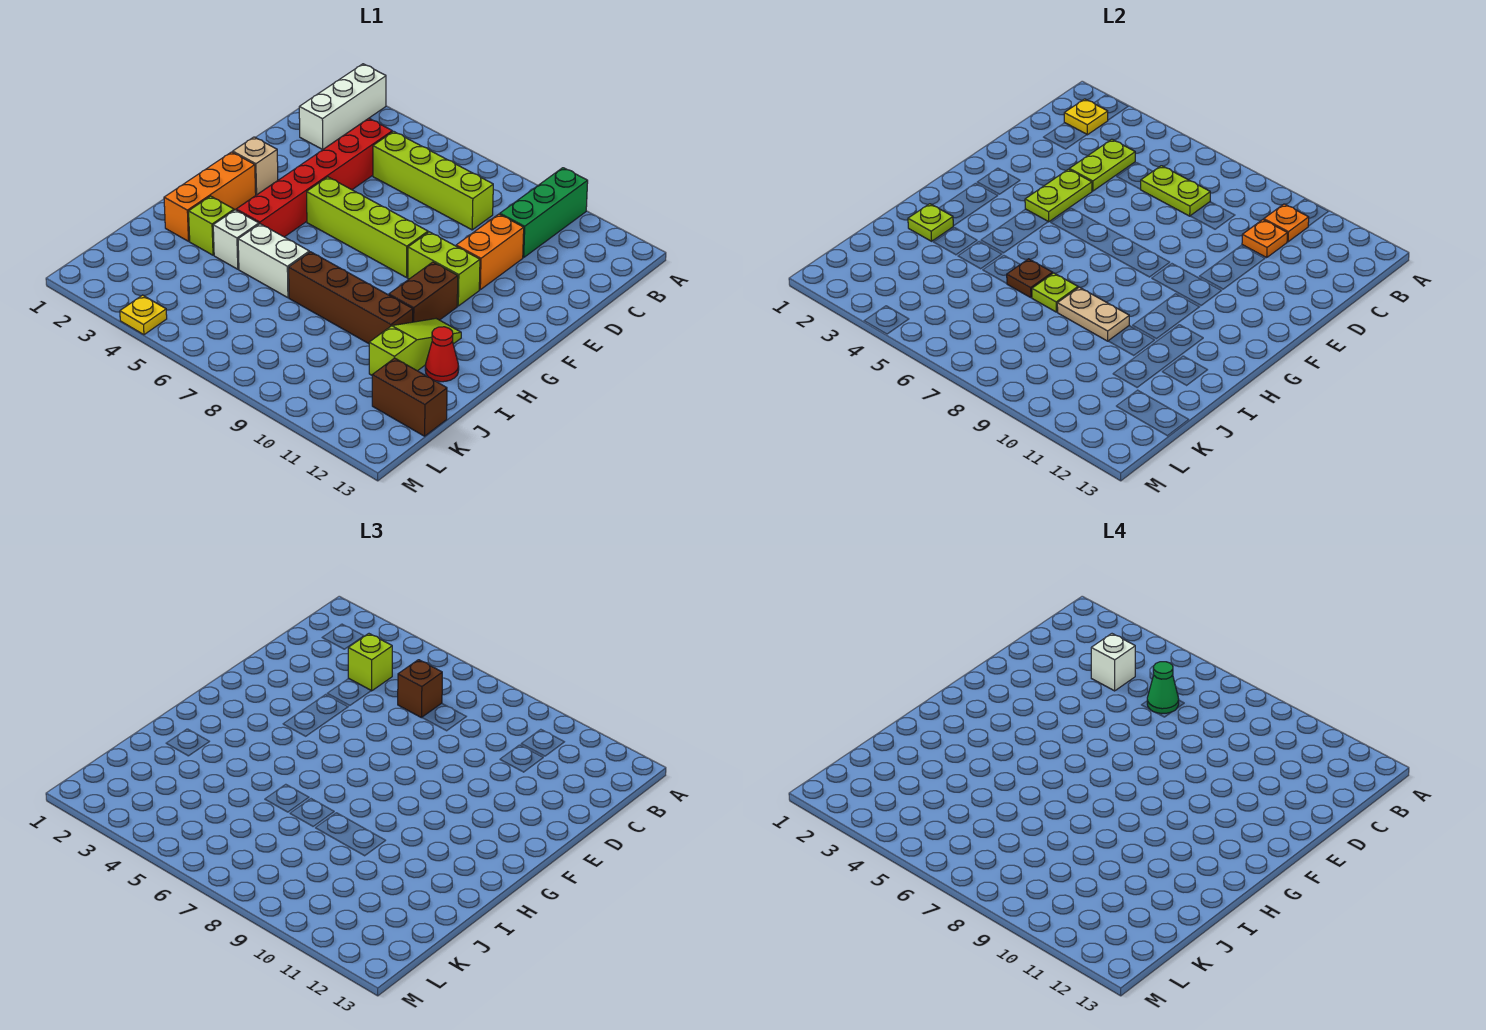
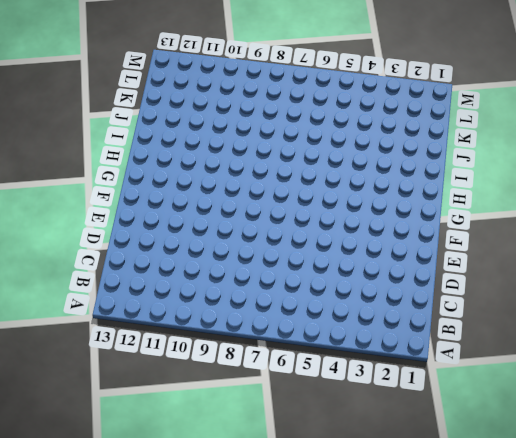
none -> white brick A2:C2 level 1
none -> green brick A10:C10 level 1
none -> red brick C4:H4 level 1
none -> lime brick C5:C8 level 1

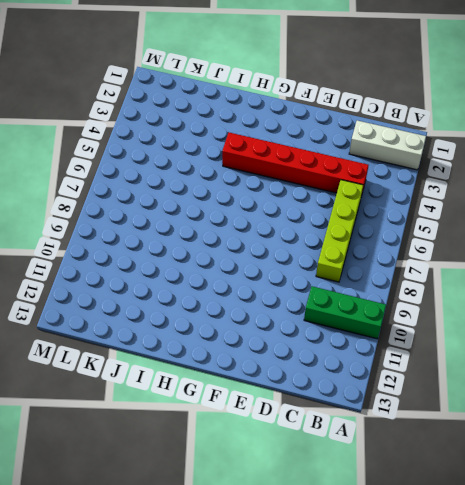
none -> orange brick D10:E10 level 1
none -> tan brick F2 level 1
none -> lime brick F5:F8 level 1
none -> lime brick F9:F10 level 1

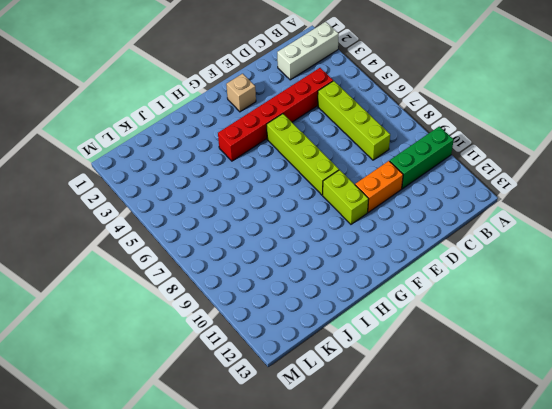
none -> orange brick G2:I2 level 1
none -> brown brick G10:H10 level 1
none -> lime slope H11:J11 level 1 top J
none -> lime brick I3 level 1

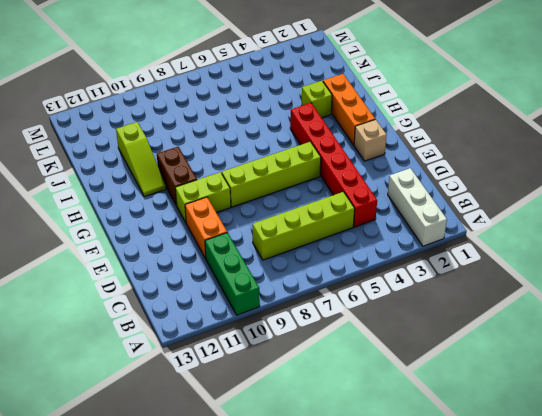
none -> white brick I4 level 1
none -> white brick I5:I6 level 1
none -> brown brick I7:I10 level 1
none -> red cone I12 level 1

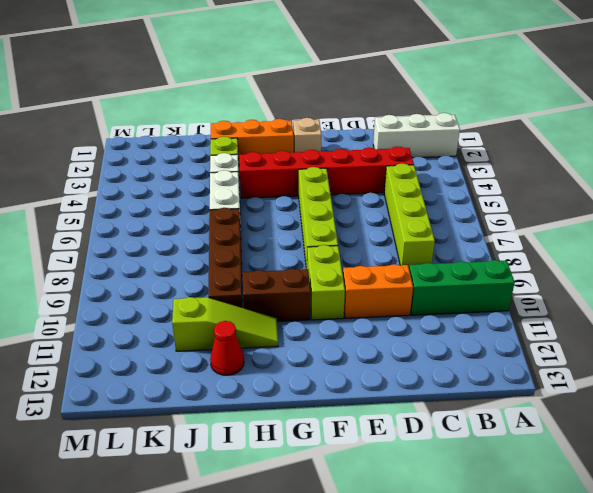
none -> brown brick K12:K13 level 1
none -> yellow plate M4 level 1
none -> yellow plate B2 level 2
none -> orange plate B10 level 2

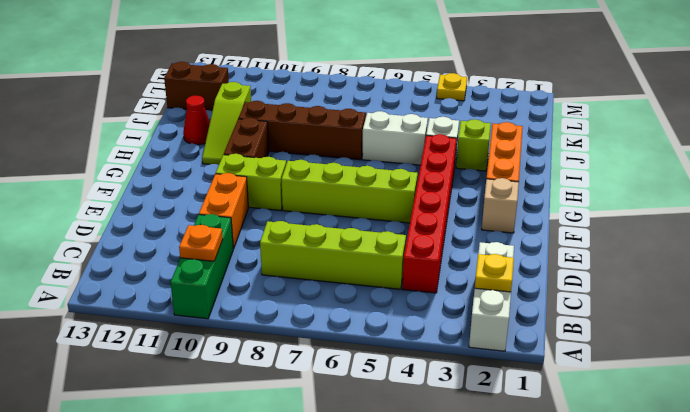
none -> lime plate C4:D4 level 2
none -> lime plate C6:C7 level 2
none -> orange plate C10 level 2
none -> lime plate E4:F4 level 2

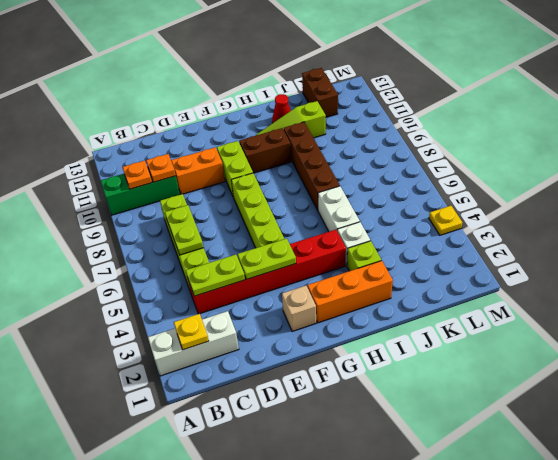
none -> lime plate I2 level 2
none -> brown plate I6 level 2
none -> lime plate I7 level 2
none -> tan plate I8:I9 level 2

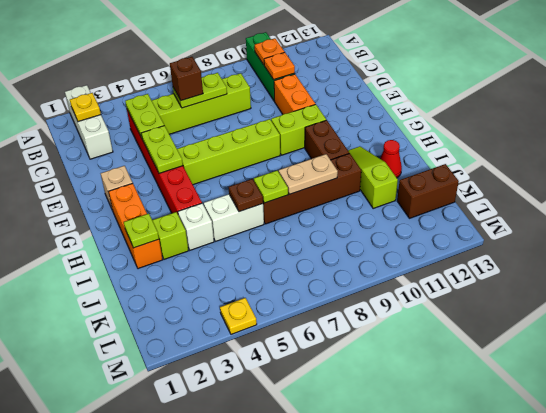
none -> lime brick C4 level 3
none -> white brick C4 level 4
none -> green cone C6 level 4

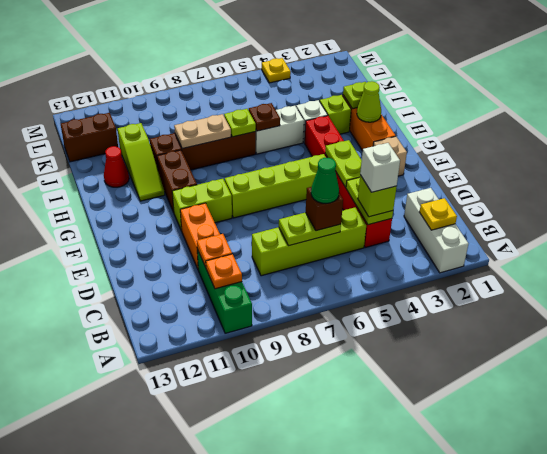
lime cone H2 level 2 -> none

